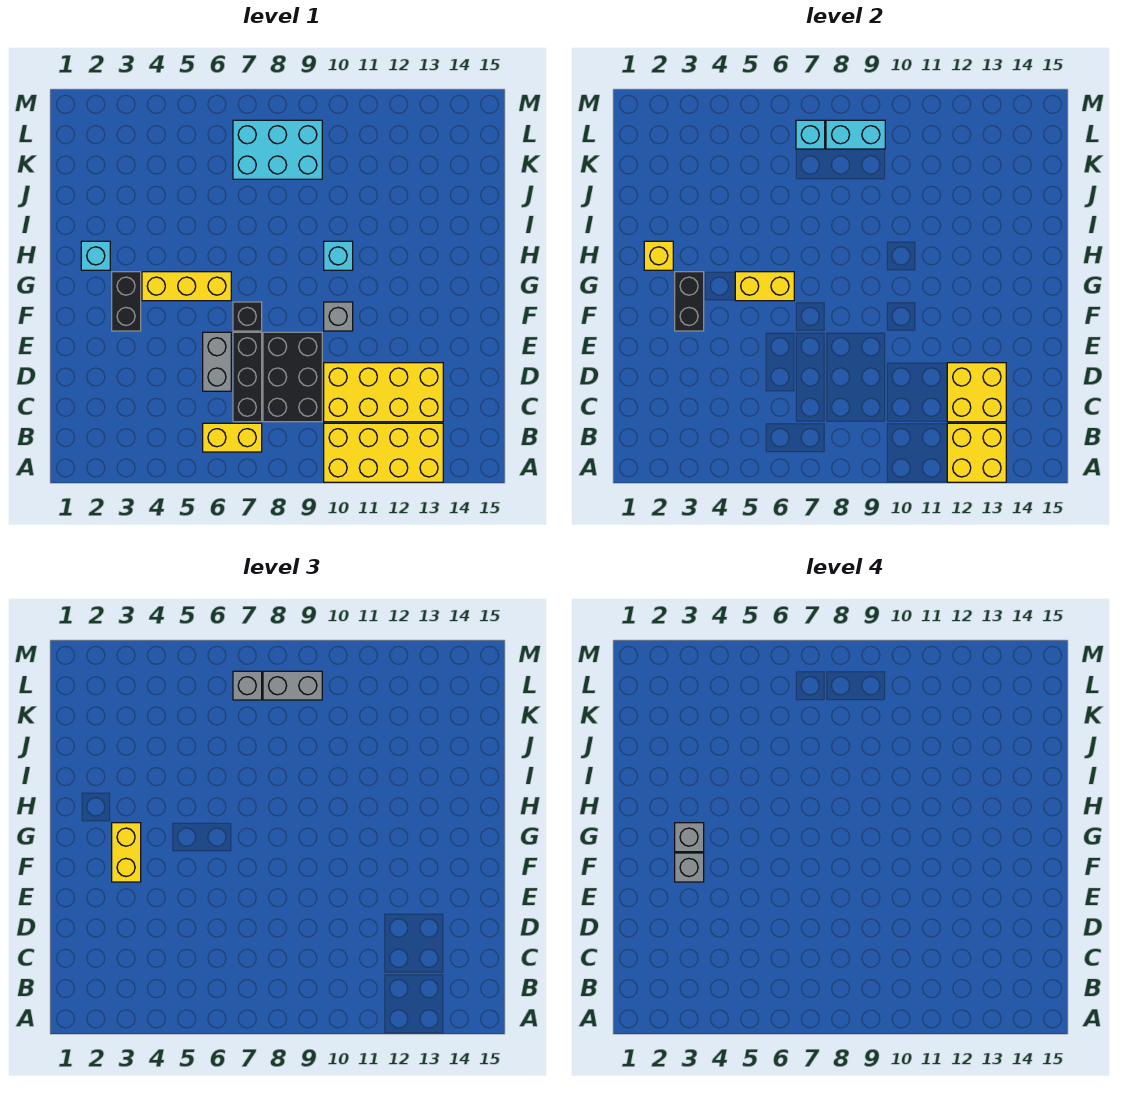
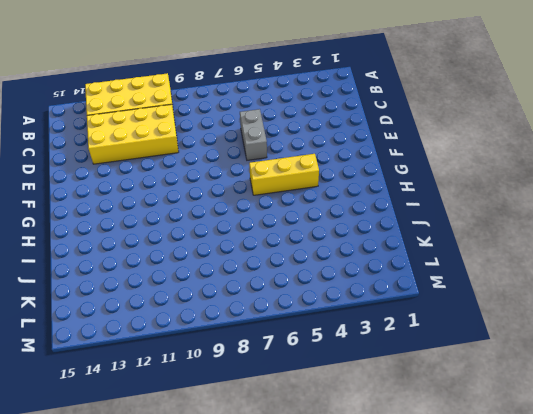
none -> yellow brick B6:B7 level 1
none -> black brick C7:E7 level 1
none -> black brick C8:E9 level 1

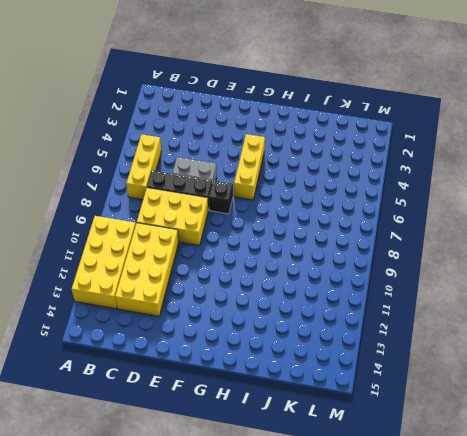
yellow brick B5:B7 level 1 -> yellow brick B6:B7 level 1
yellow brick C8:E9 level 1 -> black brick C8:E9 level 1
none -> black brick F3:G3 level 1
none -> grey brick F10 level 1
none -> cyan brick H2 level 1

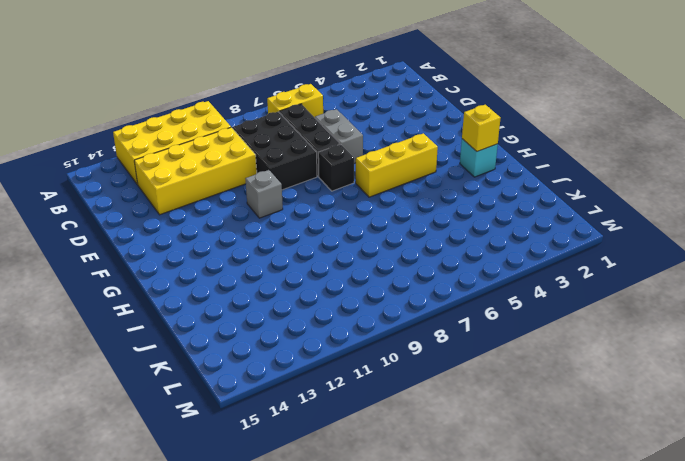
none -> black brick F3:G3 level 1
none -> cyan brick H10 level 1
none -> cyan brick K7:L9 level 1

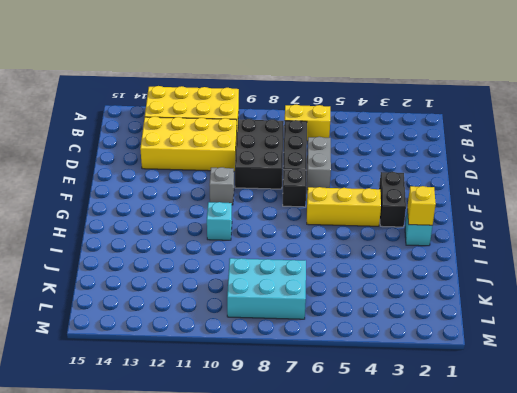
none -> yellow brick A12:B13 level 2
none -> yellow brick C12:D13 level 2
none -> black brick F3:G3 level 2

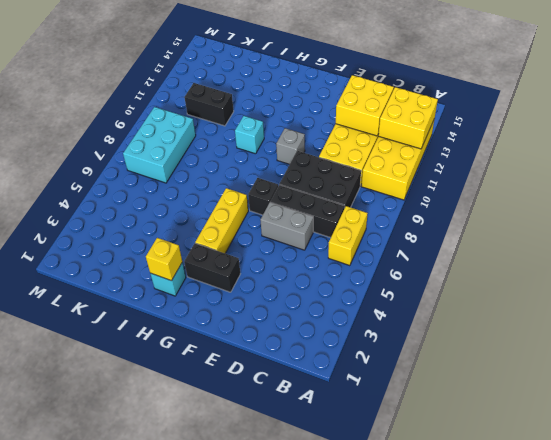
black brick J11:K11 level 1 -> black brick F3:G3 level 2
none -> yellow brick G5:G6 level 2
none -> cyan brick L7 level 2
none -> cyan brick L8:L9 level 2

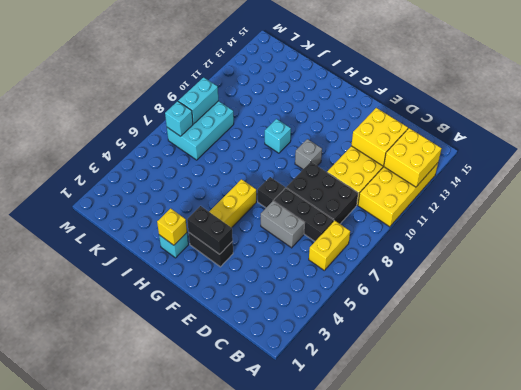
none -> yellow brick G5:G6 level 2
none -> yellow brick F3:G3 level 3
none -> grey brick L7 level 3

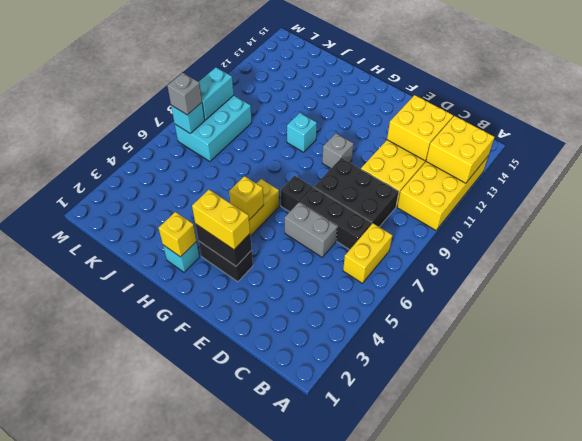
yellow brick G5 level 2 -> yellow brick G5:G6 level 2
none -> grey brick L8:L9 level 3
none -> grey brick F3 level 4
none -> grey brick G3 level 4

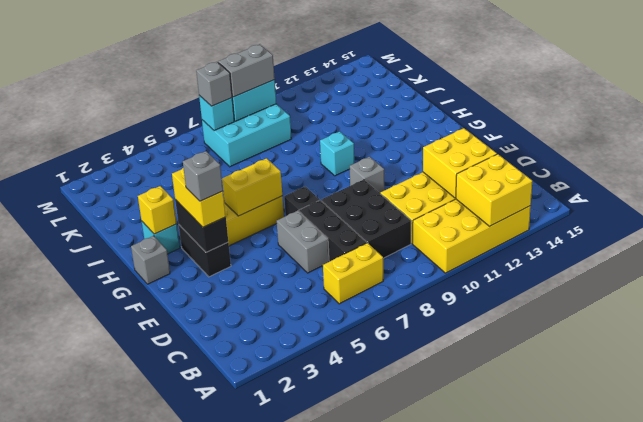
grey brick G1 level 1 -> grey brick G3 level 4

